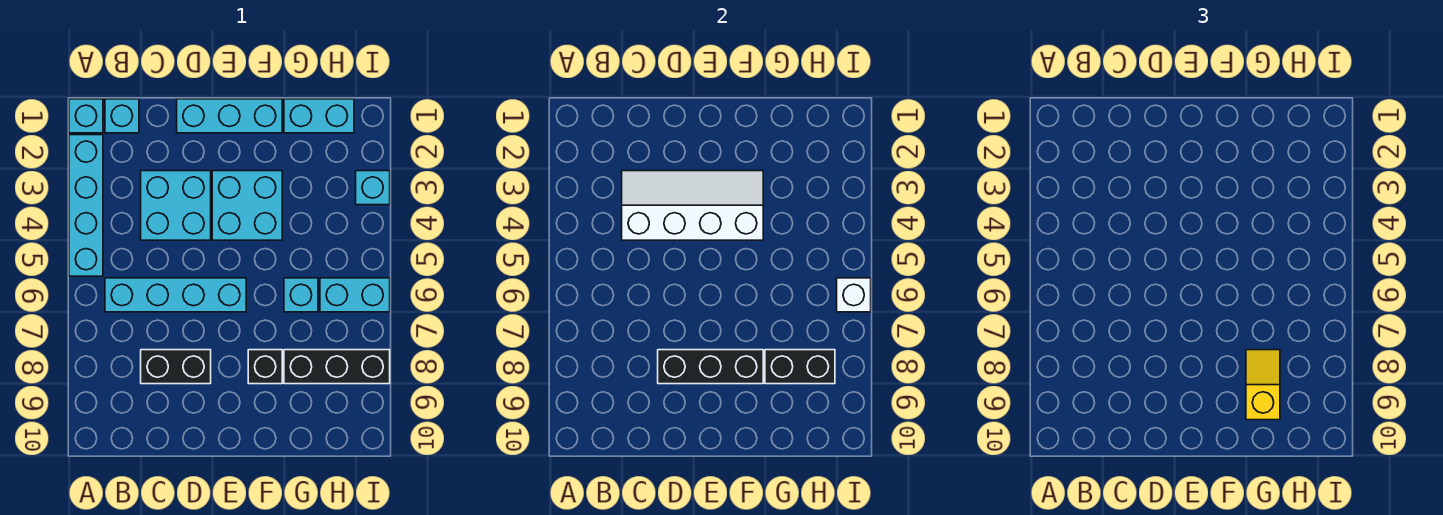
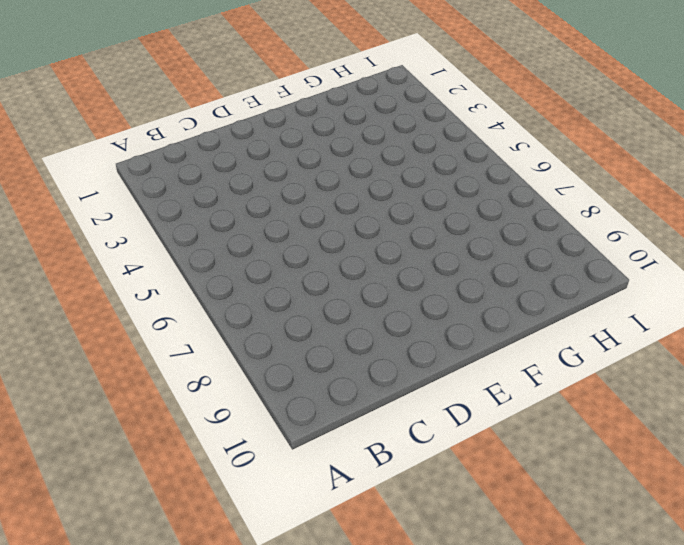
none -> cyan brick A1 level 1
none -> cyan brick A2:A5 level 1
none -> cyan brick B1 level 1

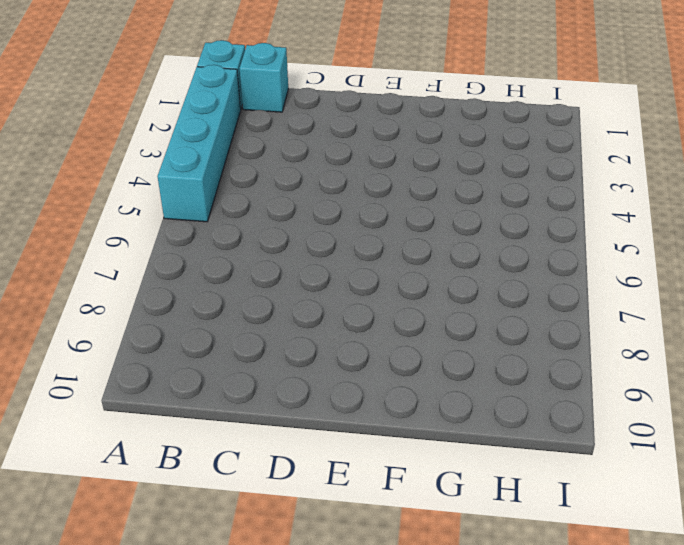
none -> cyan brick B6:E6 level 1
none -> cyan brick C3:D4 level 1
none -> black brick C8:D8 level 1

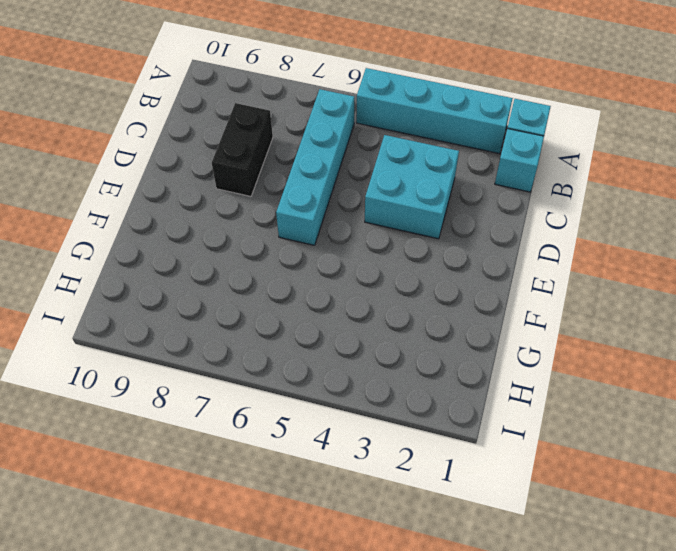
none -> cyan brick D1:F1 level 1
none -> cyan brick E3:F4 level 1
none -> black brick F8 level 1

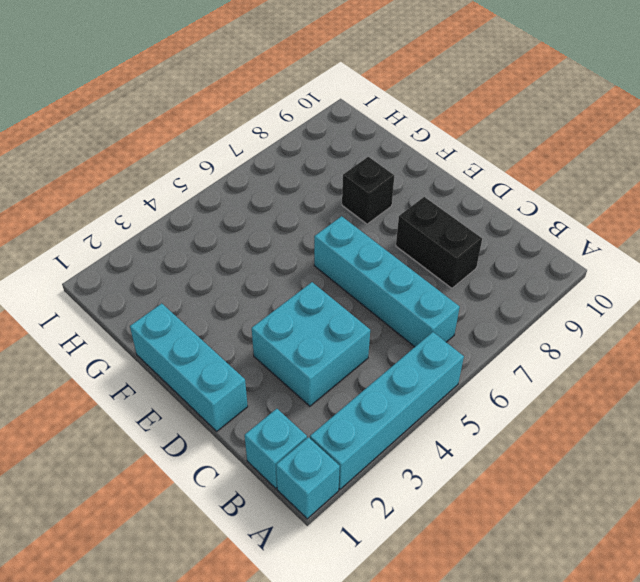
none -> cyan brick E3:F4 level 1
none -> cyan brick G1:H1 level 1
none -> cyan brick G6 level 1

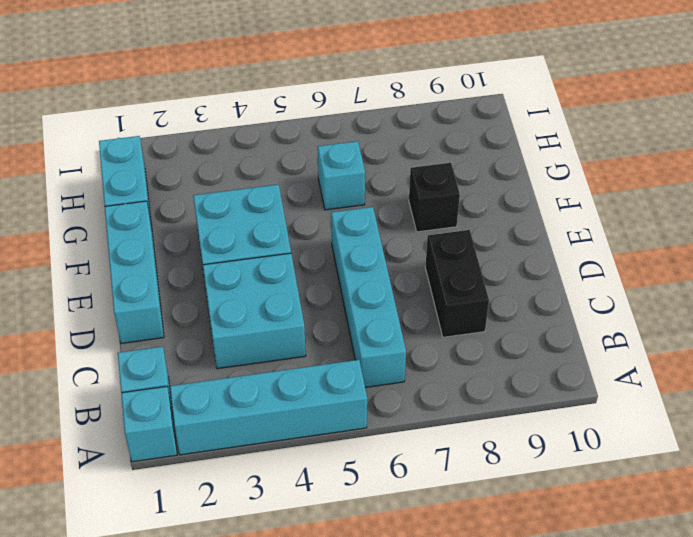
none -> black brick G8:I8 level 1
none -> cyan brick H6:I6 level 1
none -> cyan brick I3 level 1

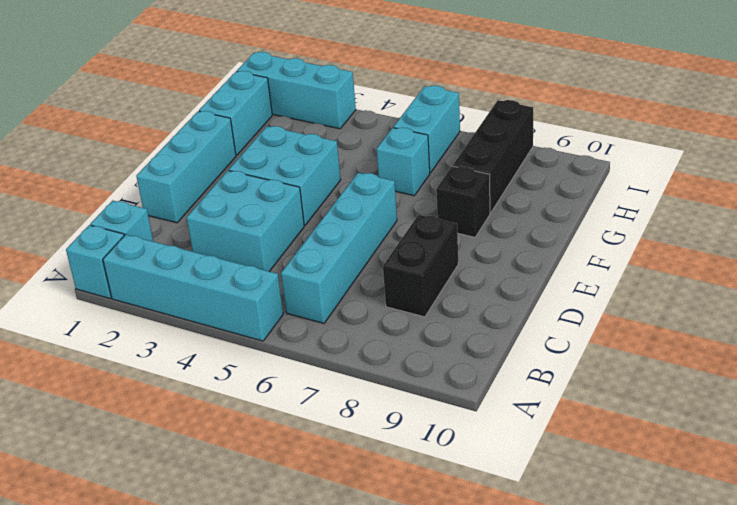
cyan brick I1:I3 level 1 -> cyan brick I3 level 1
none -> white slope C3:F4 level 2 top 4
none -> black brick D8:F8 level 2
none -> black brick G8:H8 level 2

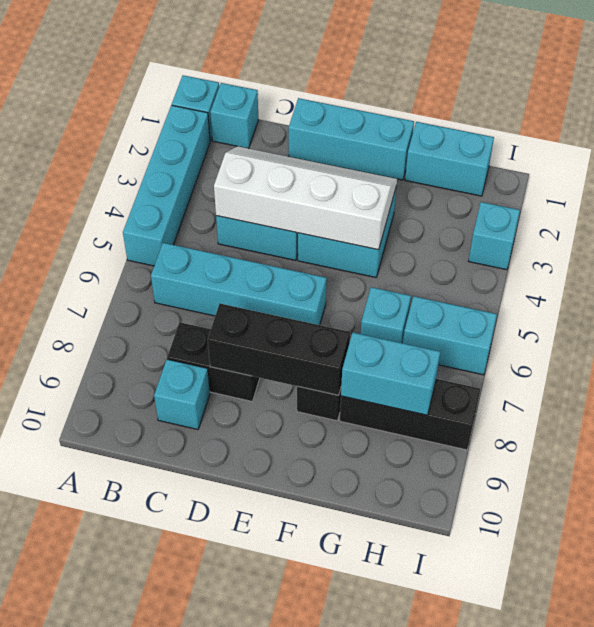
cyan brick C9 level 1 -> none
cyan brick G8:H8 level 2 -> black brick G8:H8 level 2
none -> white brick I6 level 2
none -> yellow slope G8:G9 level 3 top 9

